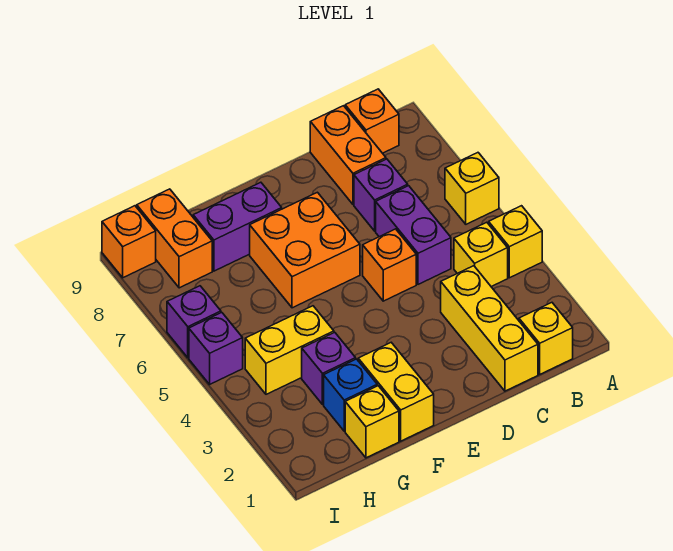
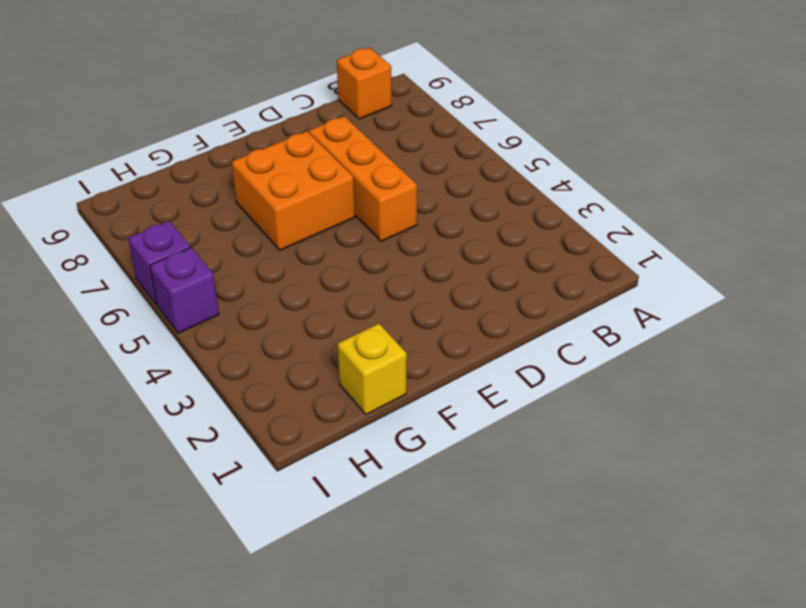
orange brick D5:D7 level 1 -> orange brick D5 level 1
none -> yellow brick A4 level 1
none -> yellow brick A6 level 1
none -> yellow brick B1 level 1

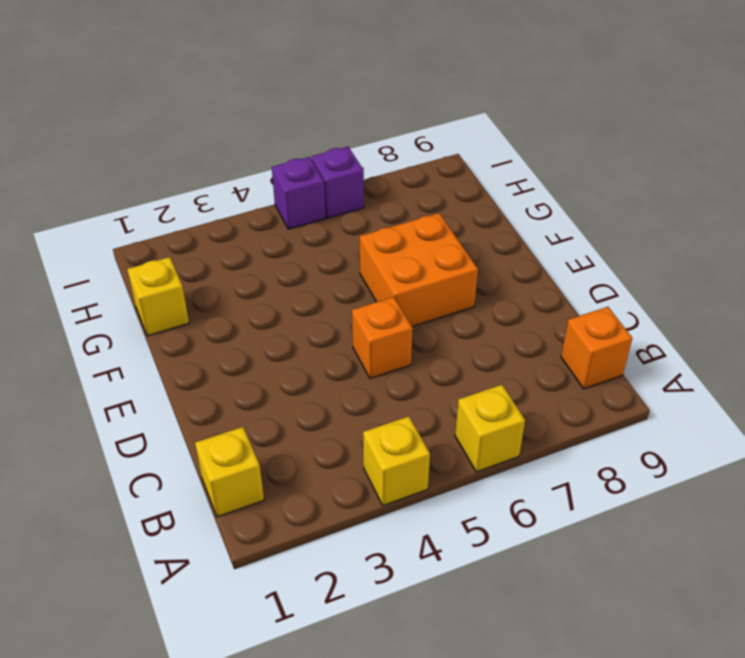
none -> yellow brick B4 level 1
none -> yellow brick C1:C3 level 1
none -> purple brick C5:C6 level 1

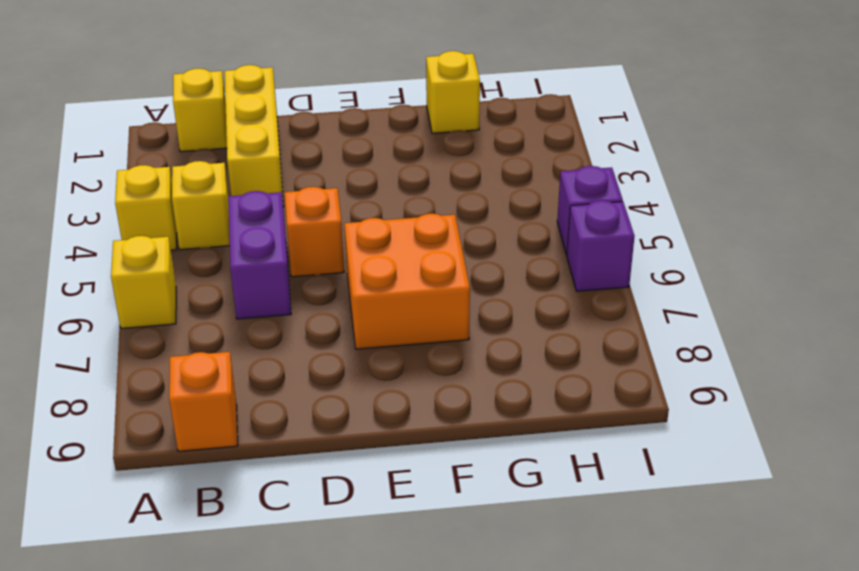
none -> purple brick C7 level 1
none -> orange brick C8:C9 level 1
none -> yellow brick F1:F2 level 1

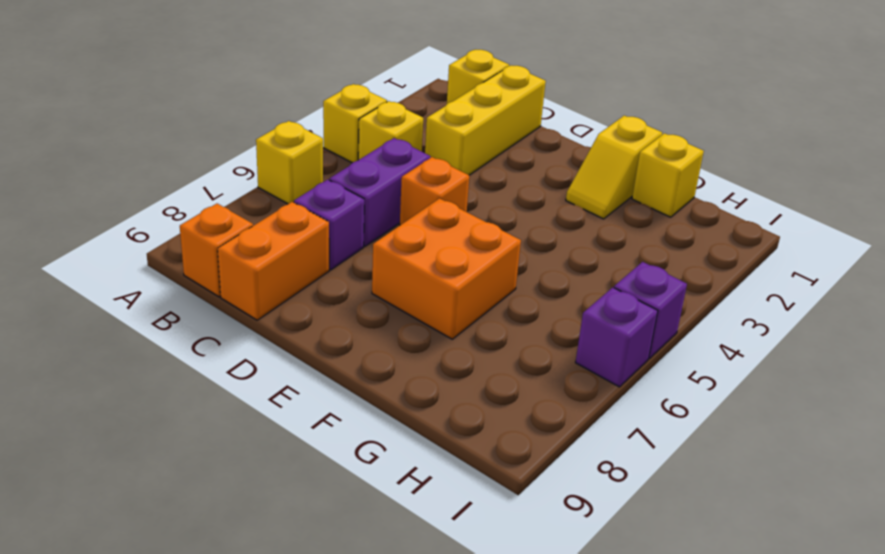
yellow slope F1:F2 level 1 top 1 -> yellow brick F1:F2 level 1
none -> purple brick F8:G8 level 1
none -> blue brick G2 level 1
none -> purple brick G3 level 1

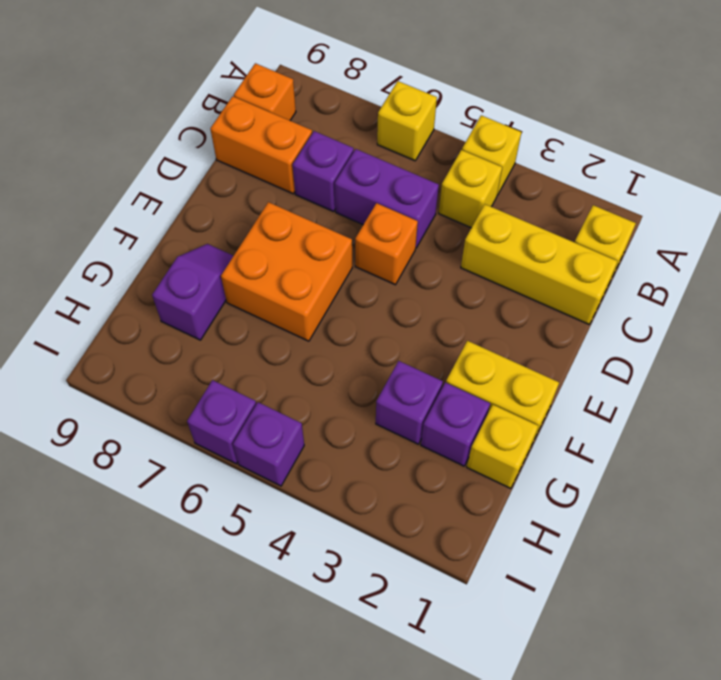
purple slope F8:G8 level 1 top G -> purple brick F8:G8 level 1
purple brick G2 level 1 -> blue brick G2 level 1
none -> yellow brick G4:H4 level 1
none -> orange brick H8:H9 level 1
none -> orange brick I9 level 1

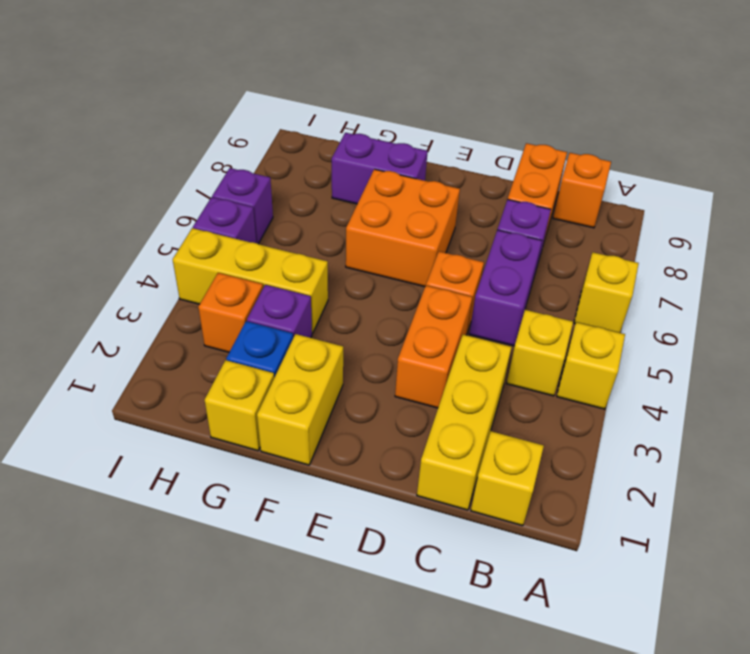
orange brick D3:D4 level 1 -> orange brick H8:H9 level 1
yellow brick G4:I4 level 1 -> yellow brick G4:H4 level 1
orange brick H3 level 1 -> orange brick I9 level 1

